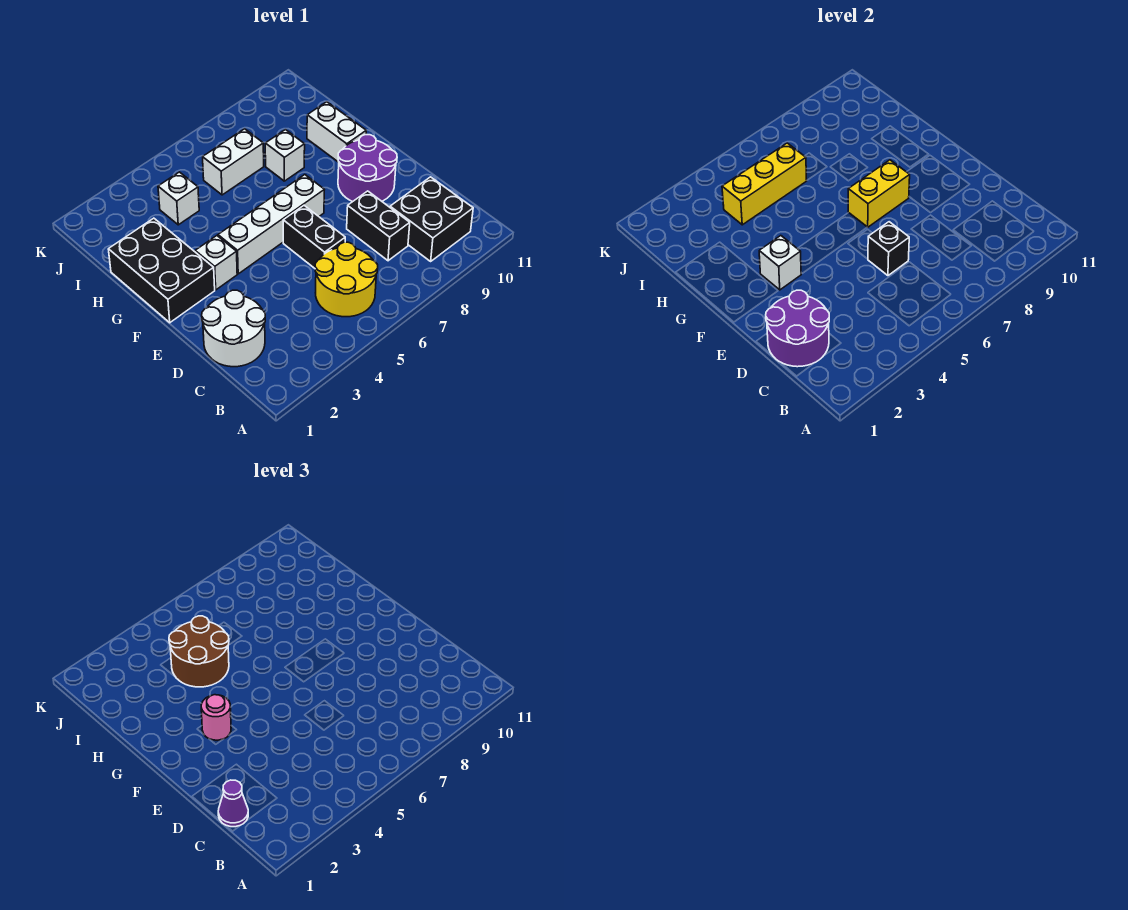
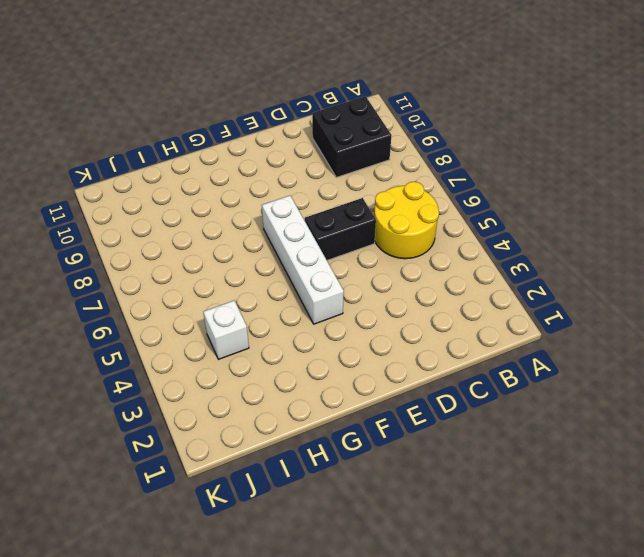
none -> white round brick C1:D2 level 1
none -> black brick C8:D8 level 1
none -> purple round brick E9:F10 level 1

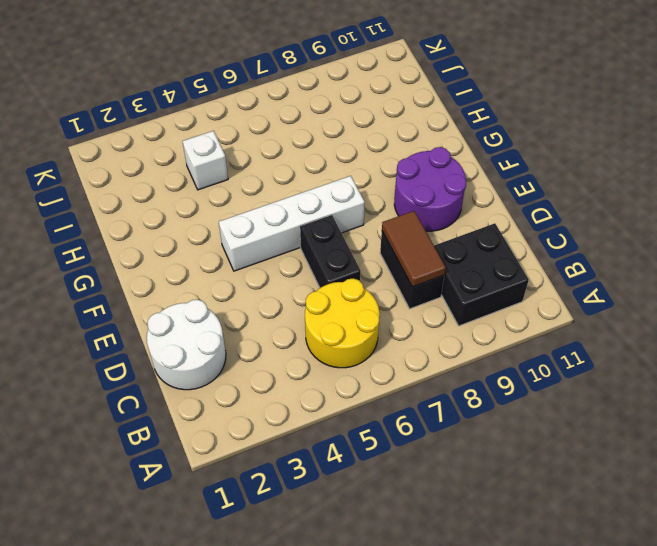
brown tile C8:D8 level 2 -> none
none -> black brick F1:H2 level 1
none -> white brick F3 level 1
none -> white brick G10:H10 level 1

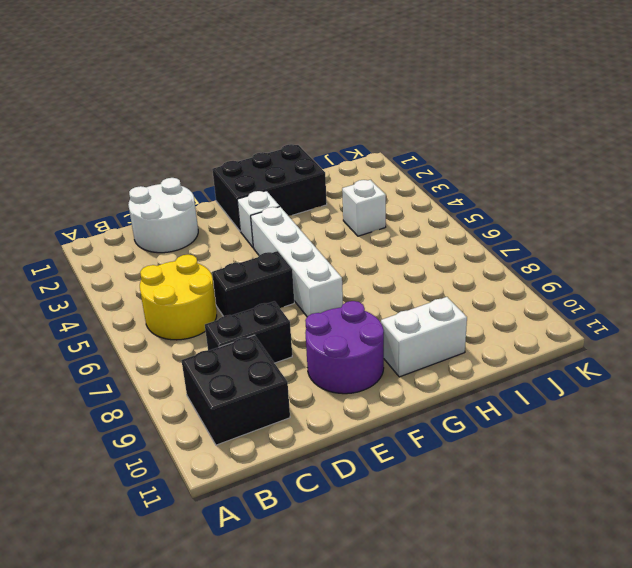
none -> white brick H8 level 1
none -> white brick I6:I7 level 1
none -> purple round brick C1:D2 level 2

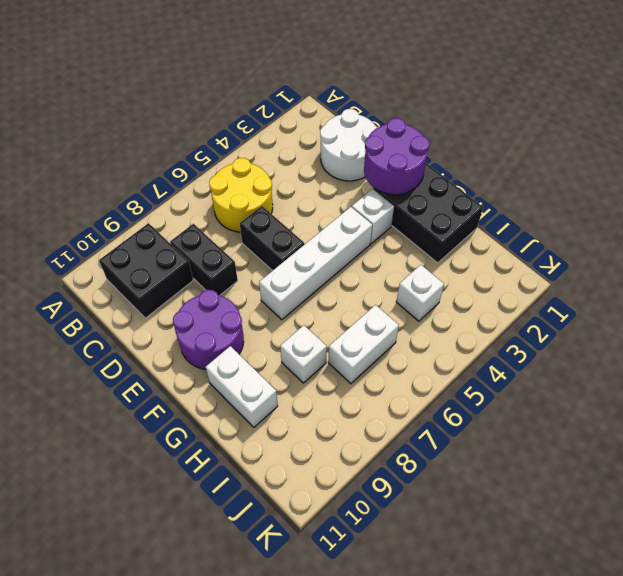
purple round brick E1:F2 level 2 -> purple round brick C1:D2 level 2
none -> black brick D6 level 2
none -> white brick F3 level 2
none -> yellow brick F7:F8 level 2

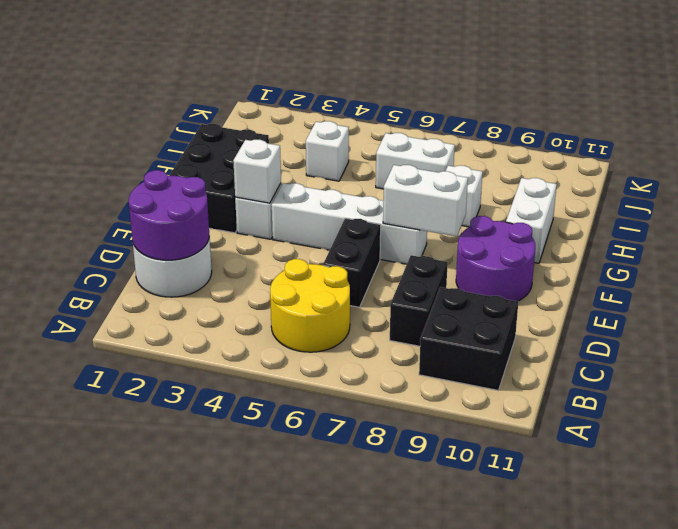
white brick F7:F8 level 2 -> yellow brick F7:F8 level 2
none -> black brick D6 level 2
none -> yellow brick I4:I6 level 2
none -> purple cone C1 level 3

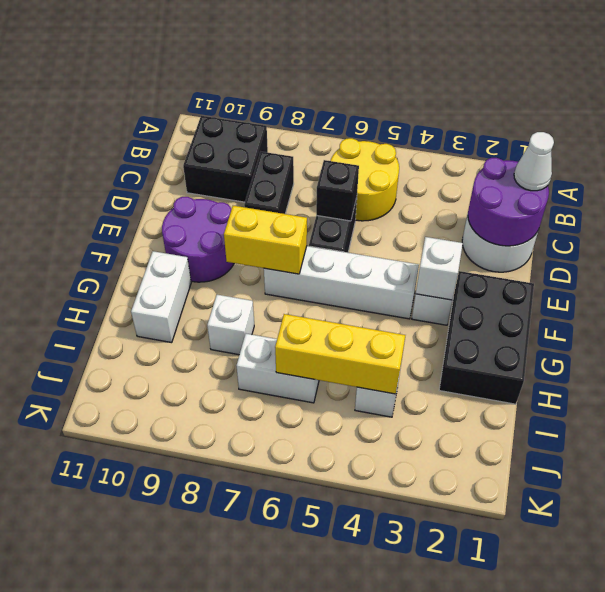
white cone C1 level 3 -> purple cone C1 level 3
none -> pink round brick F3 level 3
none -> brown round brick H4:I5 level 3

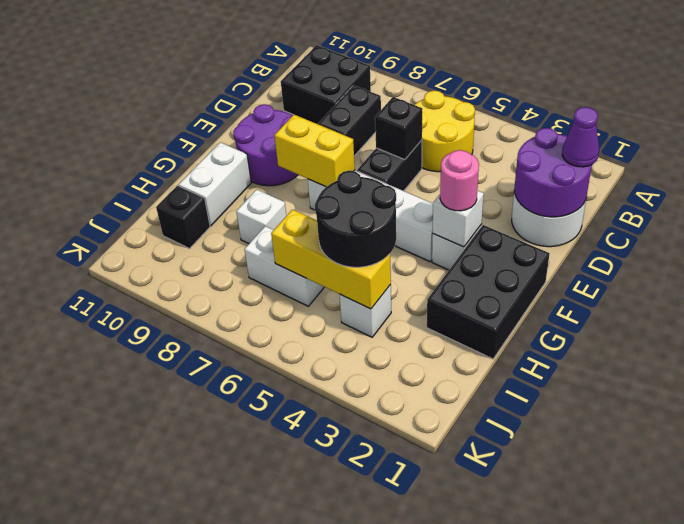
black round brick H4:I5 level 3 -> brown round brick H4:I5 level 3
black brick I10 level 1 -> none

